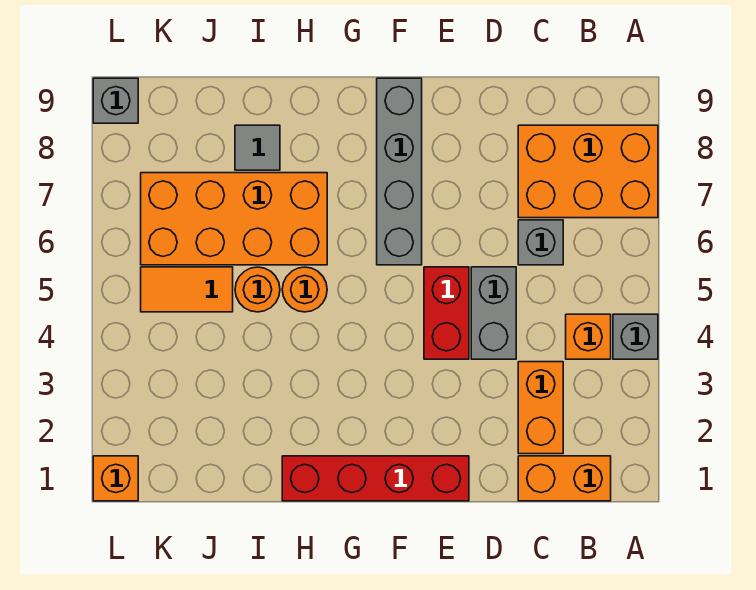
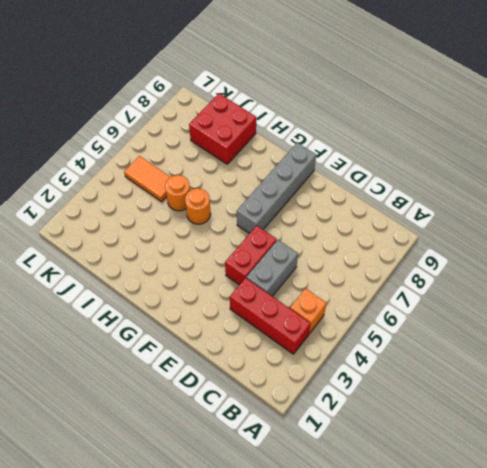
red brick B3:D3 level 1 -> orange brick C2:C3 level 1
red brick I8:J9 level 1 -> grey tile I8 level 1
none -> grey brick A4 level 1
none -> orange brick A7:C8 level 1
none -> orange brick B1:C1 level 1

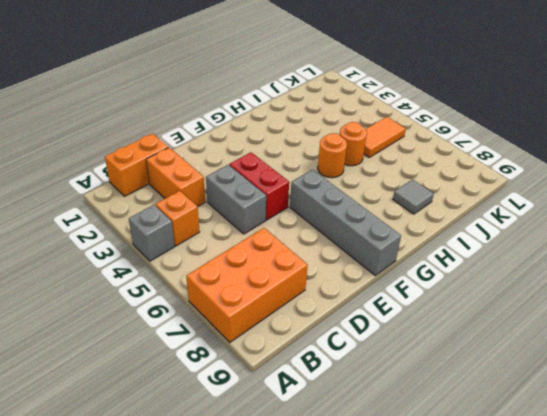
none -> grey brick C6 level 1
none -> red brick E1:H1 level 1
none -> orange brick H6:K7 level 1

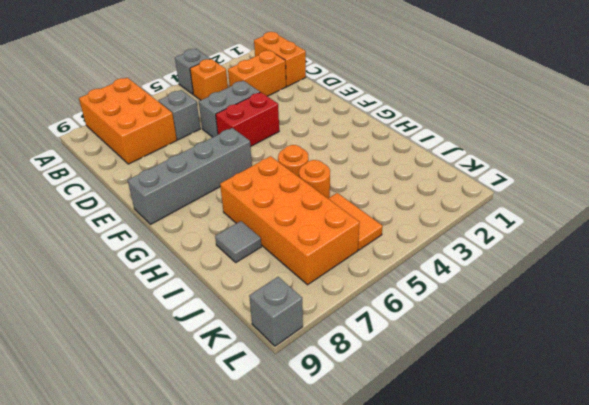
none -> red brick E1:H1 level 1
none -> orange brick L1 level 1

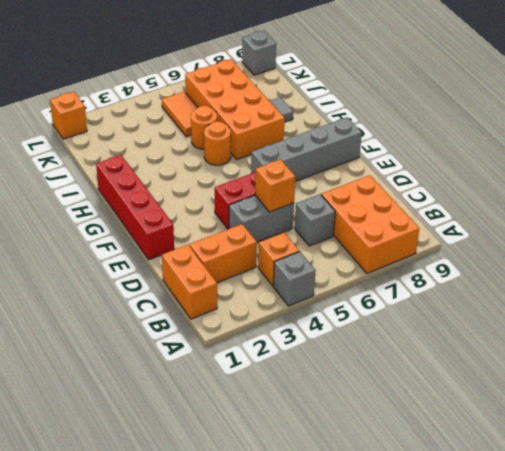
orange brick D5 level 2 -> none

